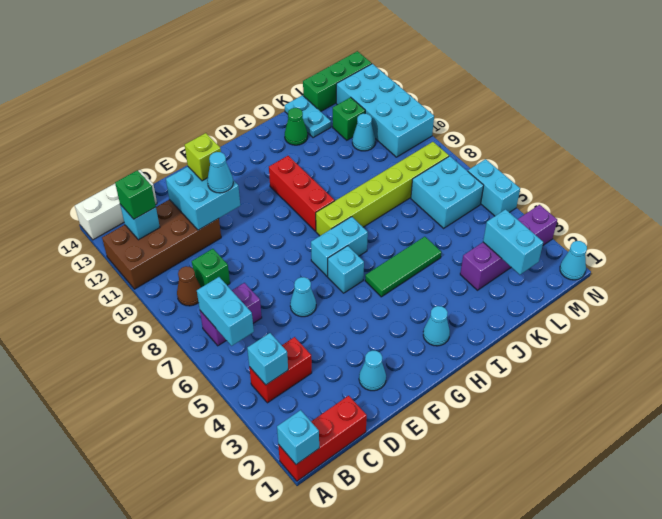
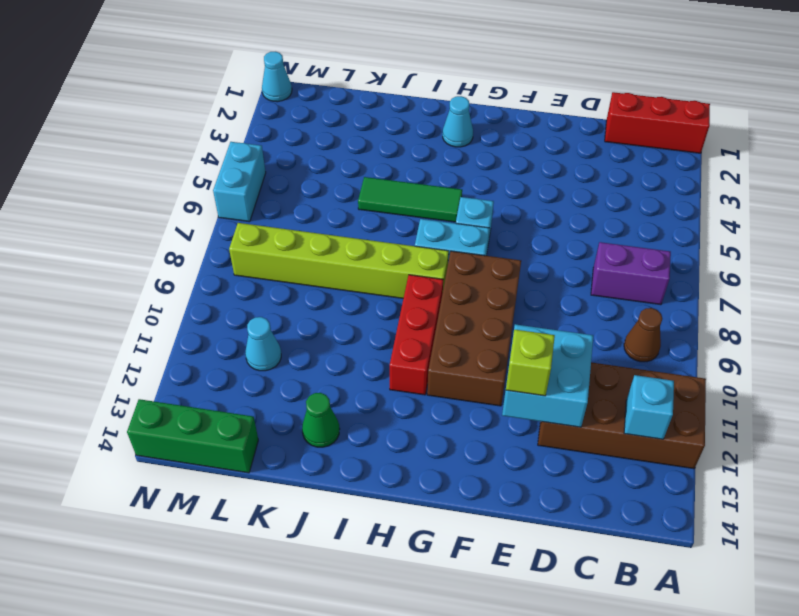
brown brick F8:G11 level 1 -> none
none -> white brick A14:C14 level 1
none -> red brick B4:C4 level 1
none -> green brick C9 level 1
none -> cyan cone E2 level 1

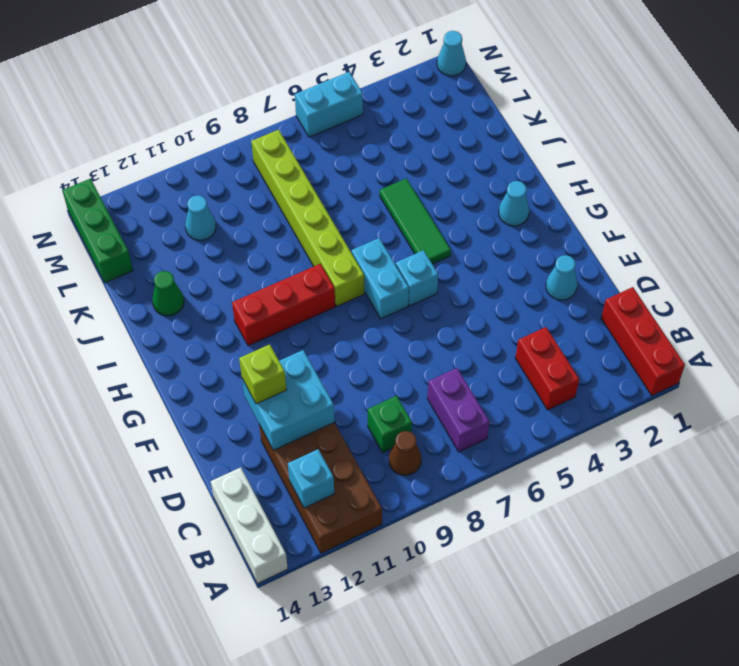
none -> cyan cone E6 level 1
none -> purple brick K3:N3 level 1
none -> cyan plate K13:K14 level 1
none -> cyan brick L6:M7 level 1

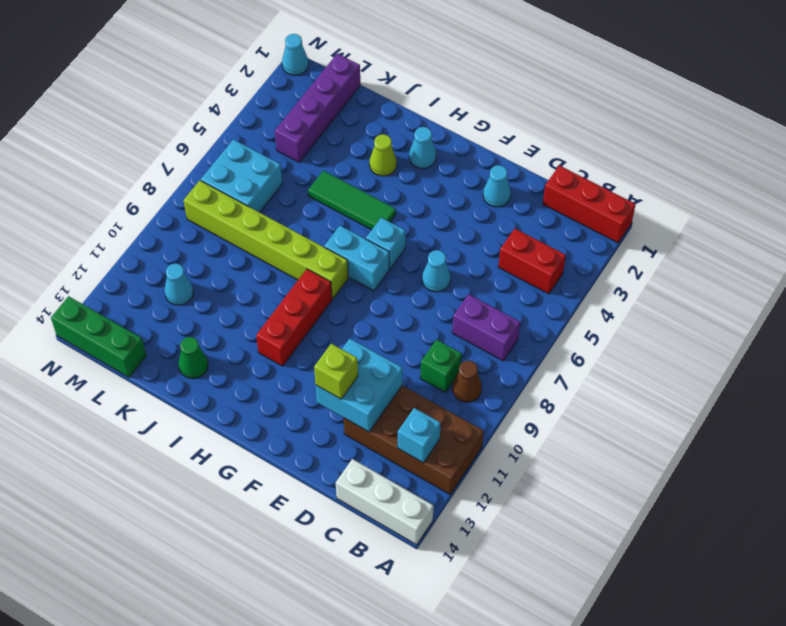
lime cone I3 level 1 -> none
purple brick L1:L4 level 1 -> purple brick K3:N3 level 1
none -> cyan plate K13:K14 level 1
none -> green brick L12 level 1
none -> cyan brick M10:N13 level 1
none -> cyan brick N5:N6 level 1

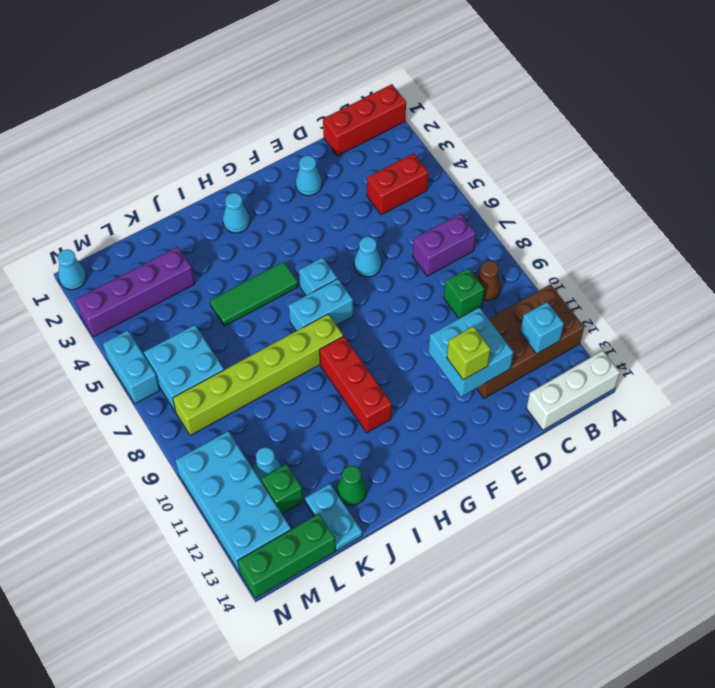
none -> cyan brick A1 level 2
none -> cyan brick B4 level 2
none -> cyan brick B6:B7 level 2
none -> cyan brick L2:L3 level 2

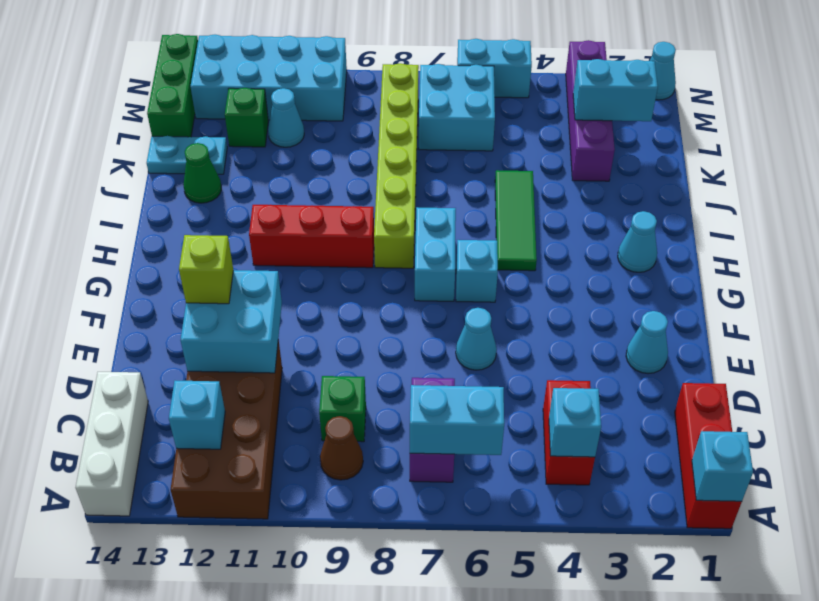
none -> green brick B12 level 3
none -> cyan cone E11 level 3

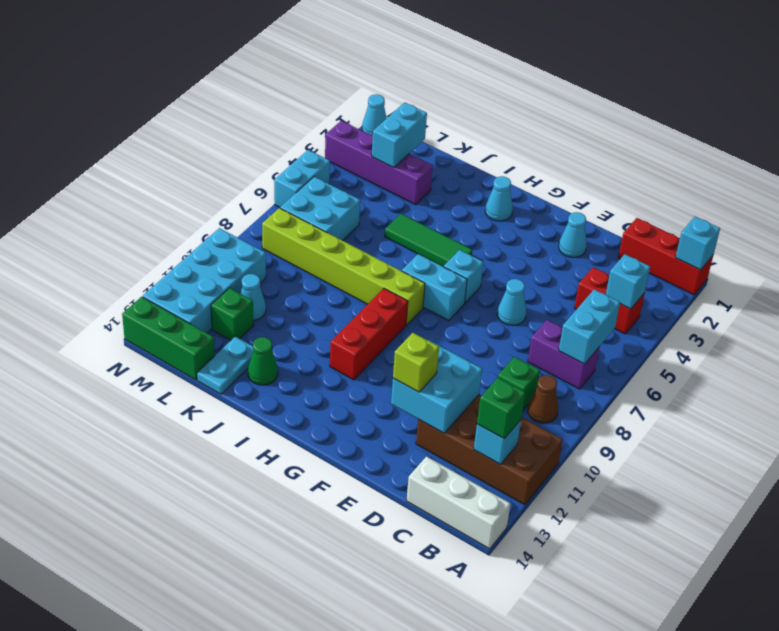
none -> cyan cone E11 level 3

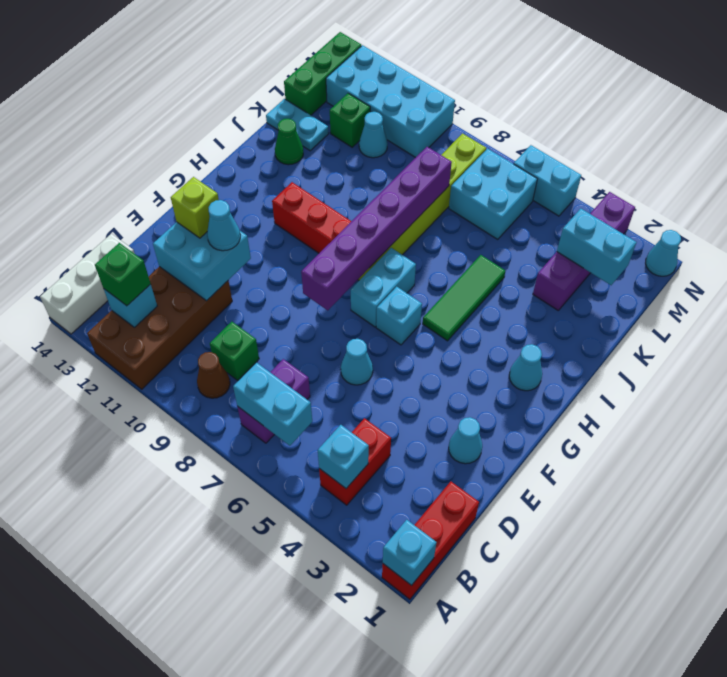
purple brick F8:K8 level 2 -> none

